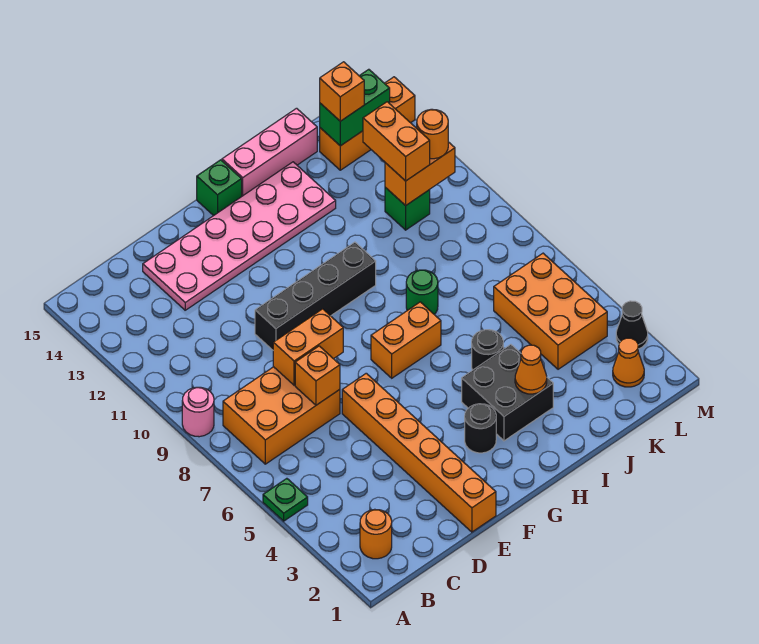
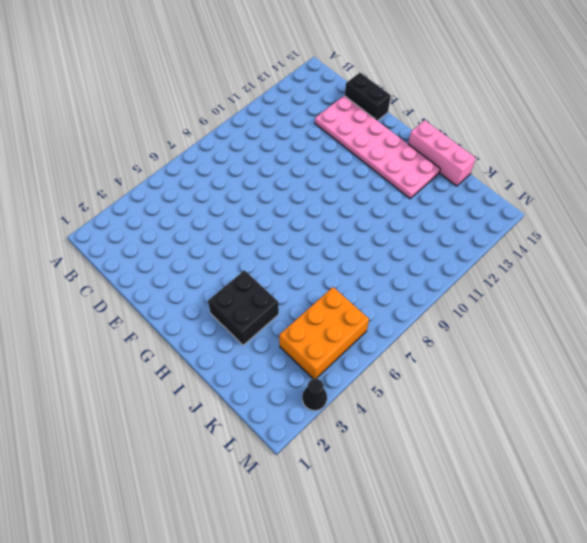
black brick D15:E15 level 1 -> none
none -> green plate A5 level 1
none -> pink round brick A9 level 1
none -> orange round brick B2 level 1

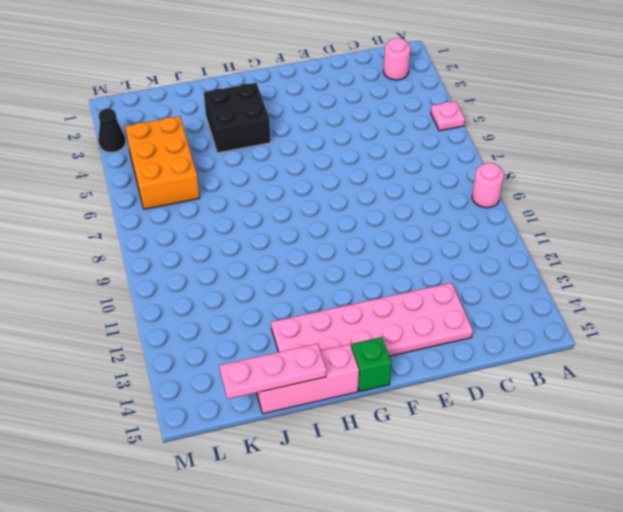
pink plate A5 level 1 -> green plate A5 level 1
pink round brick B2 level 1 -> orange round brick B2 level 1
pink plate I15:K15 level 2 -> none
none -> orange brick B7:D8 level 1
none -> orange brick E1:E6 level 1
none -> black brick E10:H10 level 1

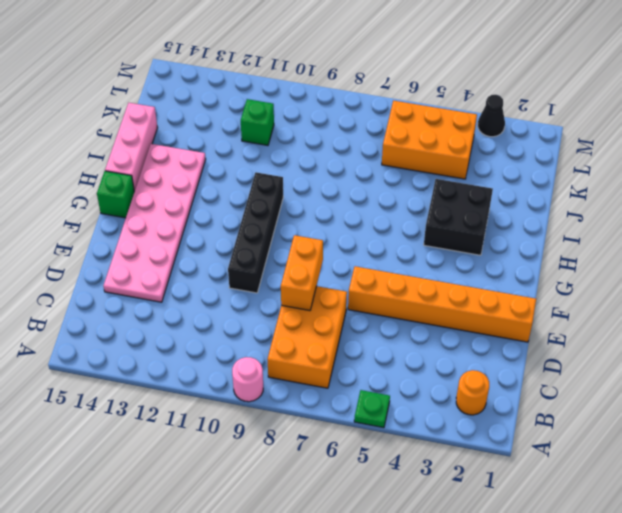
none -> black round brick G3 level 1
none -> orange brick G7:H7 level 1
none -> black round brick I5 level 1

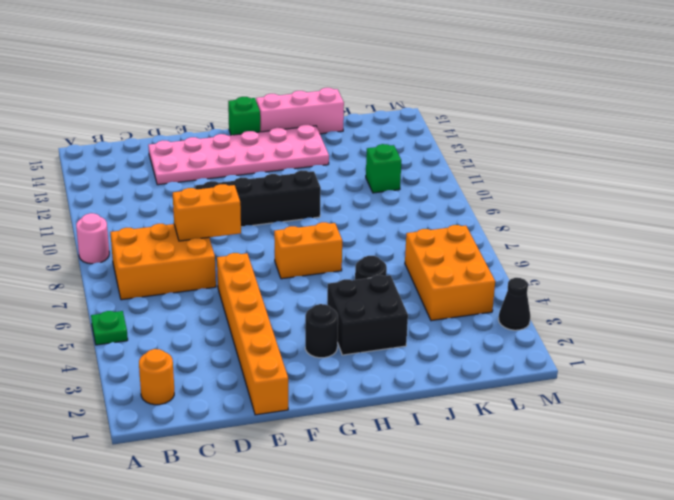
none -> green round brick I8 level 1
none -> orange brick K14:M14 level 1
none -> orange cone L2 level 1

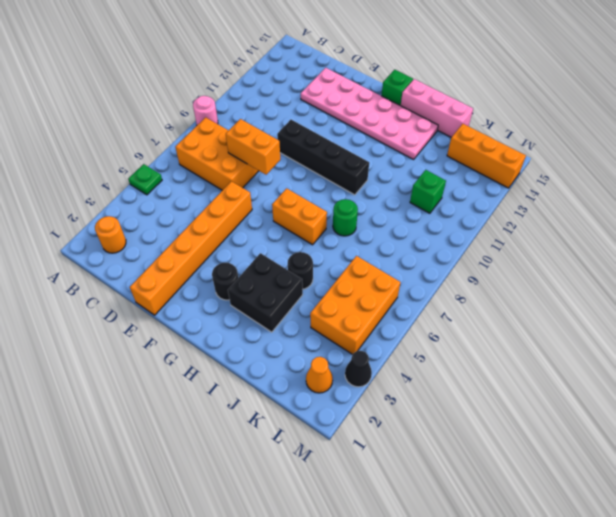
none -> orange brick D7 level 2
none -> orange cone I3 level 2
none -> orange brick K11:L11 level 2

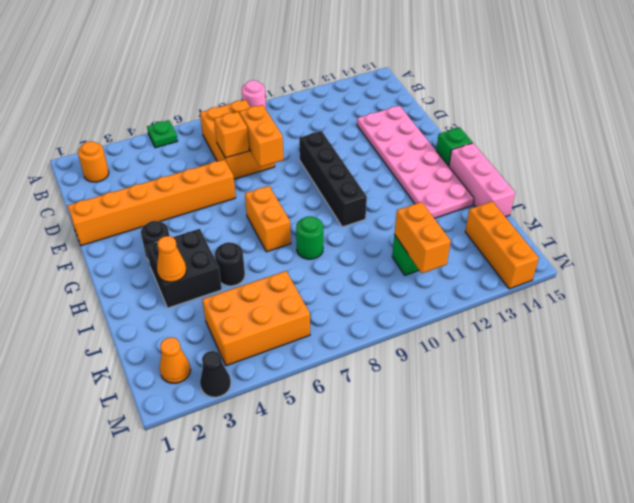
none -> green brick K14:L14 level 2
none -> orange brick K11:K12 level 3
none -> orange brick K14 level 3

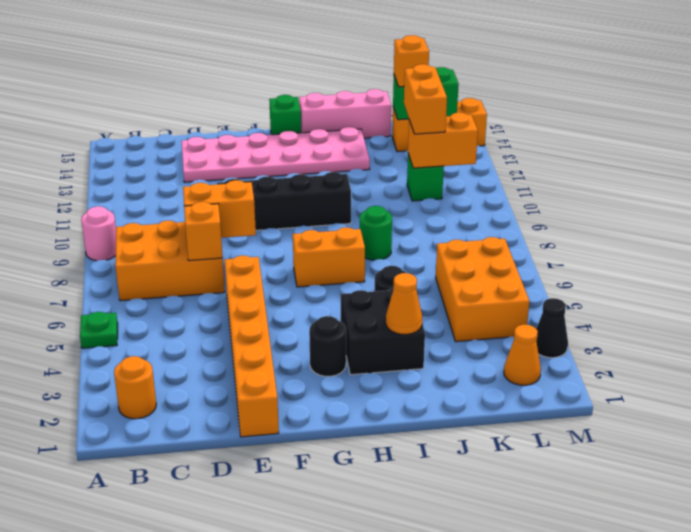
none -> orange round brick L11 level 3

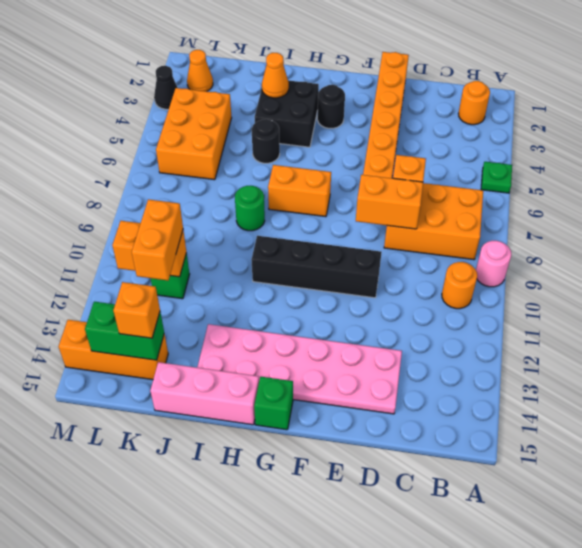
orange round brick B10 level 1 -> orange round brick L11 level 3

